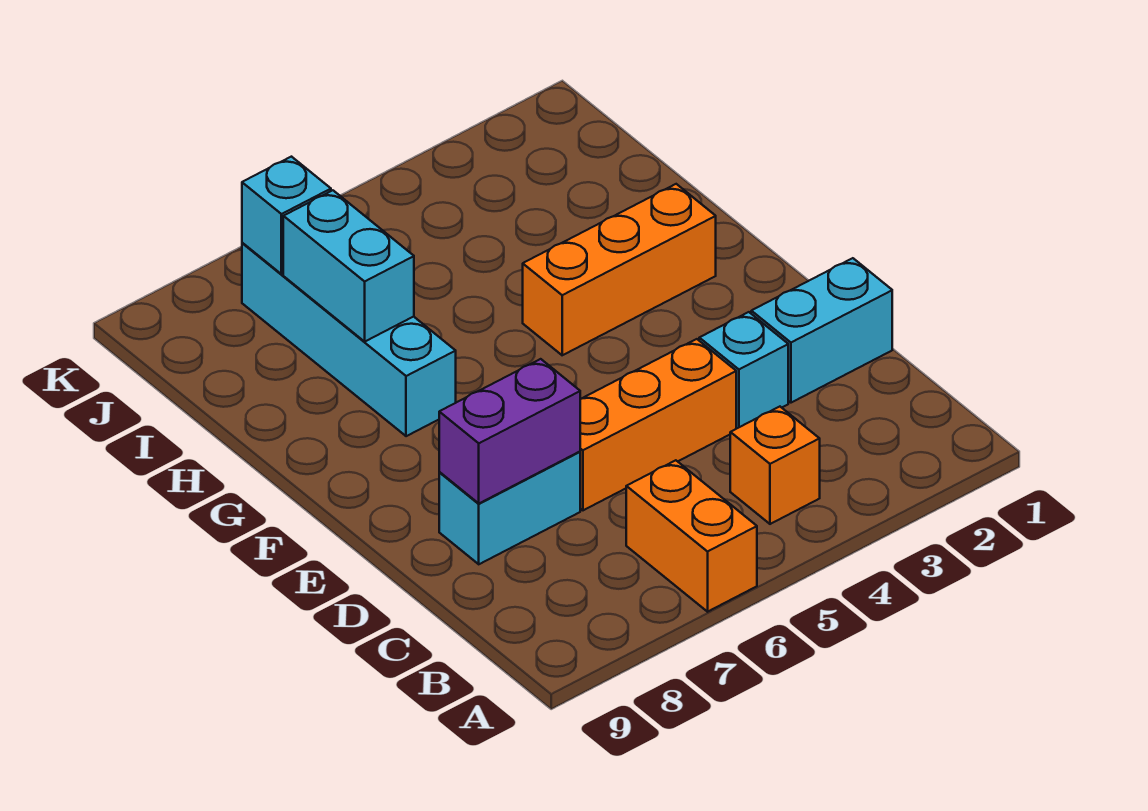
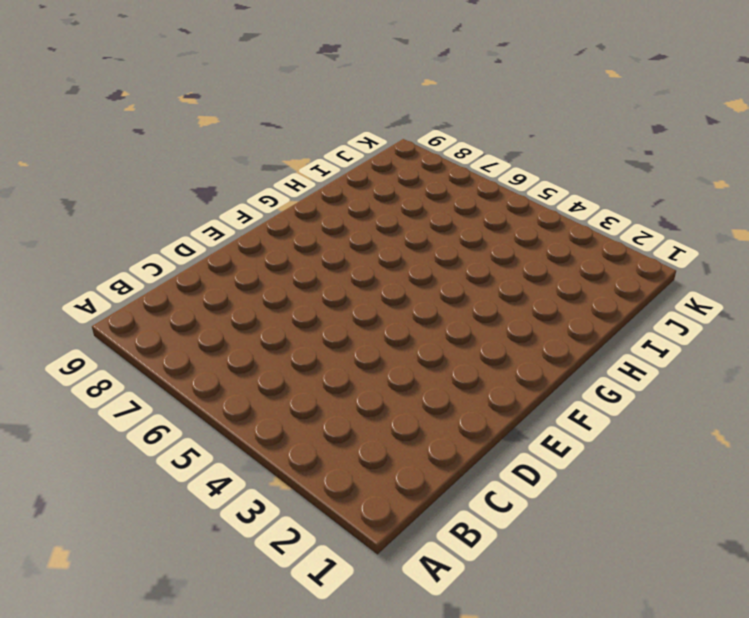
none -> orange brick A6:B6 level 1
none -> orange brick B4 level 1

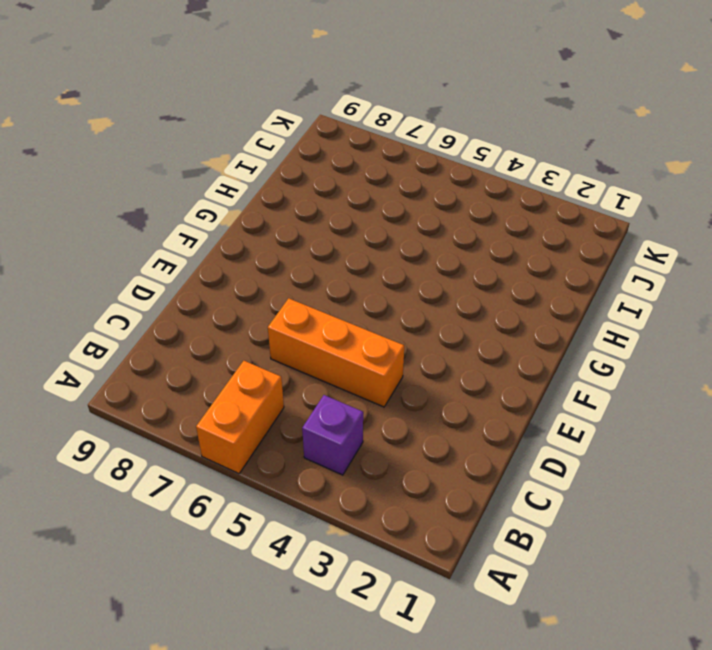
purple brick B4 level 1 -> orange brick B4 level 1
none -> cyan brick D1:D2 level 1
none -> cyan brick D3 level 1

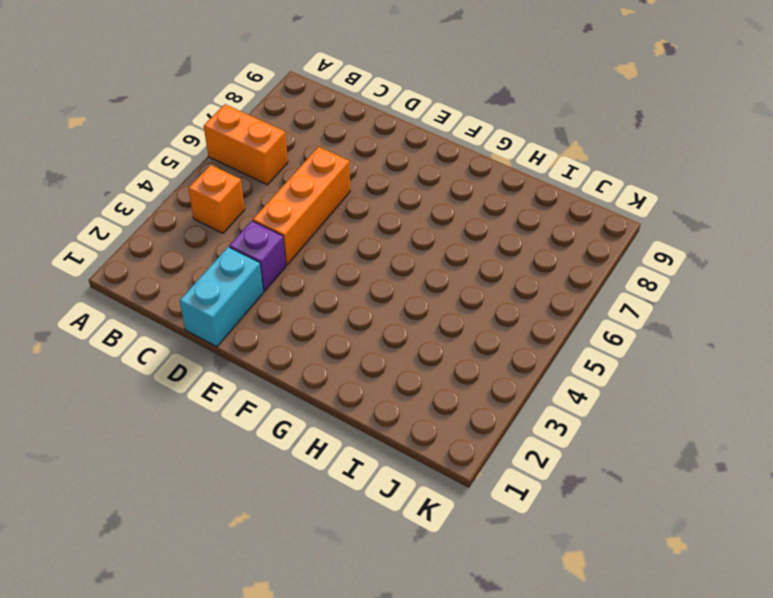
purple brick D3 level 1 -> cyan brick D3 level 1
none -> cyan brick D7:D8 level 1
none -> orange brick G2:G4 level 1

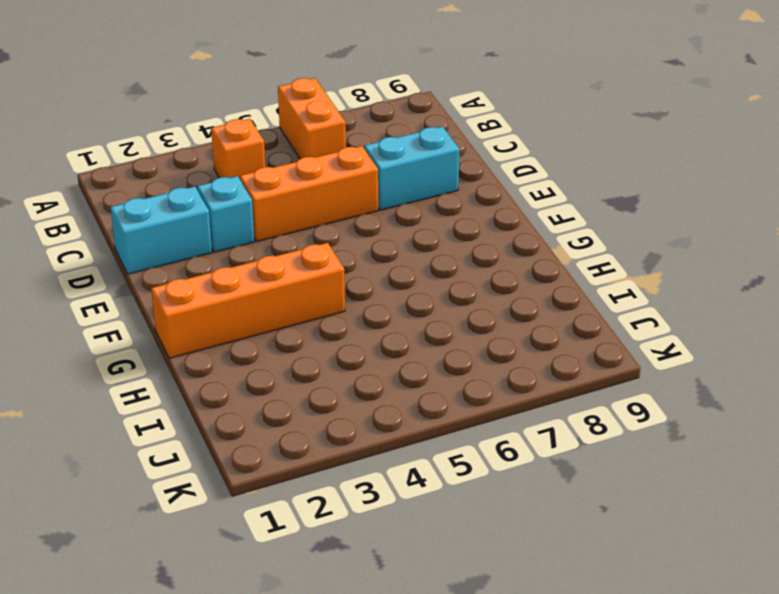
orange brick G1:G4 level 1 -> orange brick G2:G4 level 1
none -> cyan brick G7:J7 level 1
none -> purple brick D7:D8 level 2

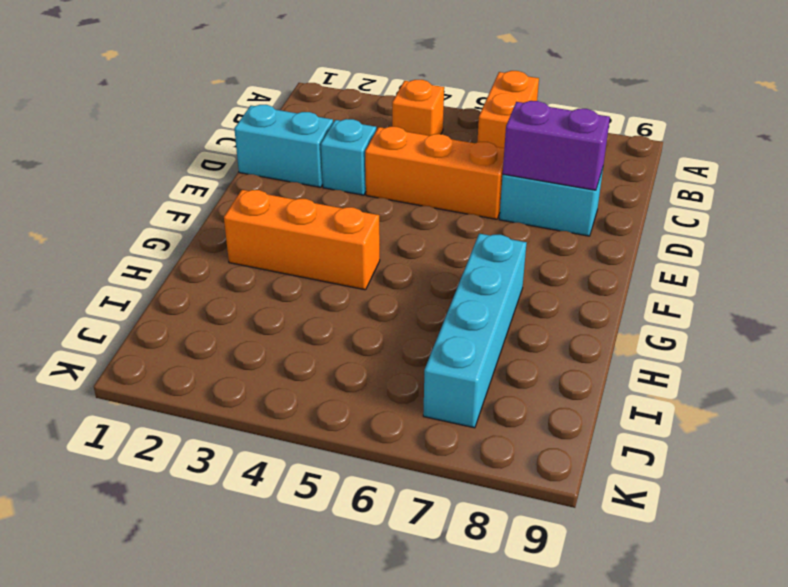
none -> cyan brick H7:I7 level 2
none -> cyan brick J7 level 2

